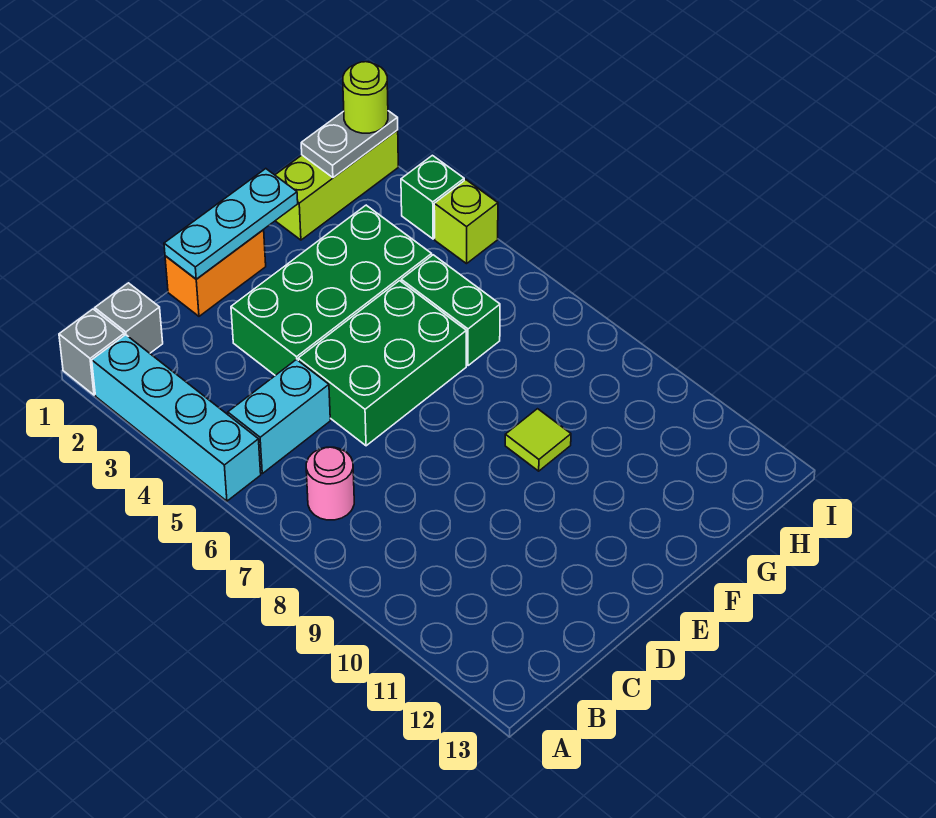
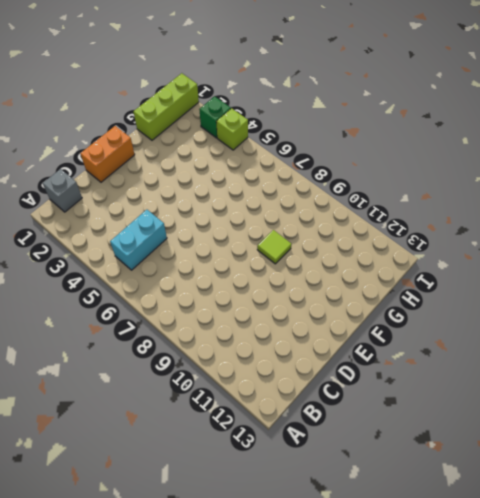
none -> grey brick A1 level 1
none -> cyan brick A2:A5 level 1
none -> pink round brick B7 level 1

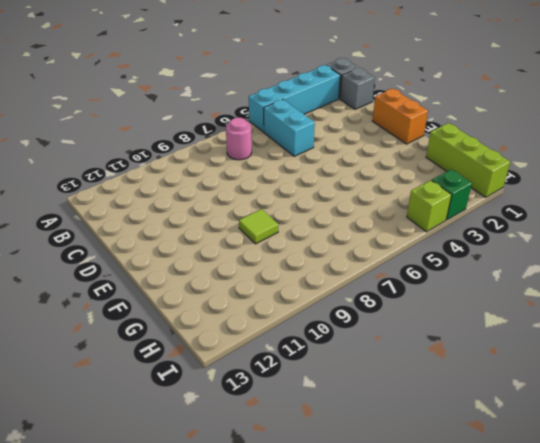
none -> green brick D3:G4 level 1
none -> green brick D5:F6 level 1
none -> green brick G5:G6 level 1

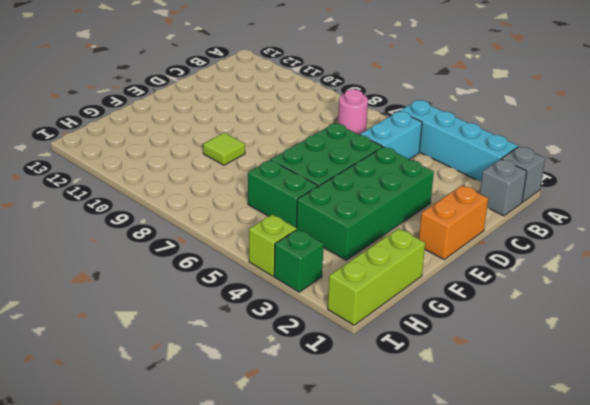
none -> cyan plate D1:F1 level 2
none -> grey plate H1:I1 level 2
none -> lime round brick I1 level 3

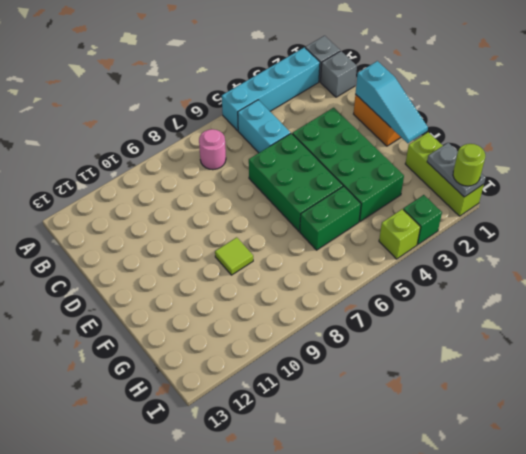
cyan slope D1:F1 level 2 top D -> cyan plate D1:F1 level 2

